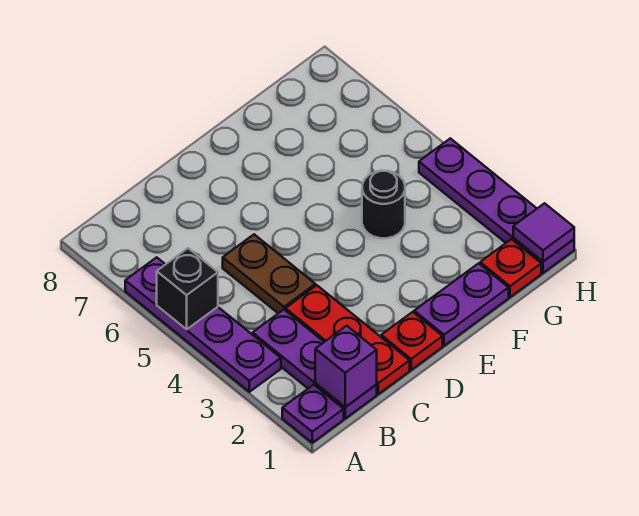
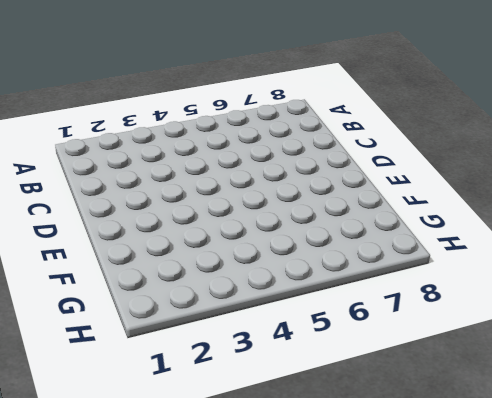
none -> purple plate A1 level 1
none -> purple plate A3:A6 level 1
none -> purple plate B1:B3 level 1

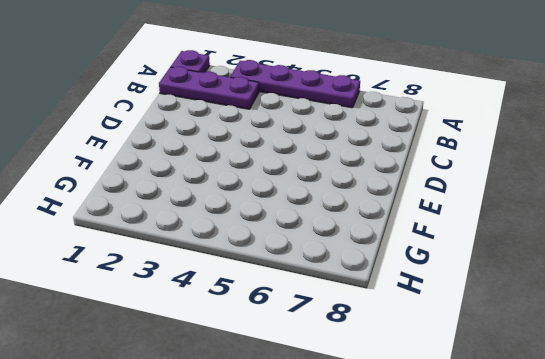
none -> red plate C1:C3 level 1
none -> brown plate C4:C5 level 1
none -> red plate D1 level 1

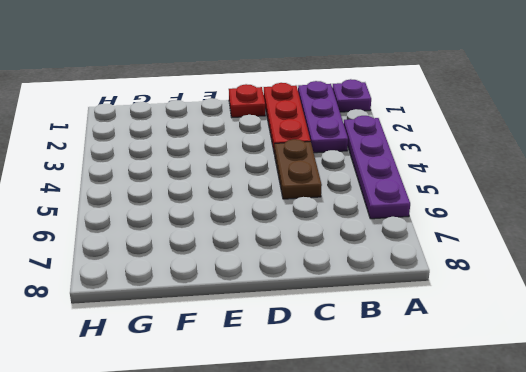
none -> purple plate E1:F1 level 1
none -> black round brick F4 level 1
none -> red plate G1 level 1

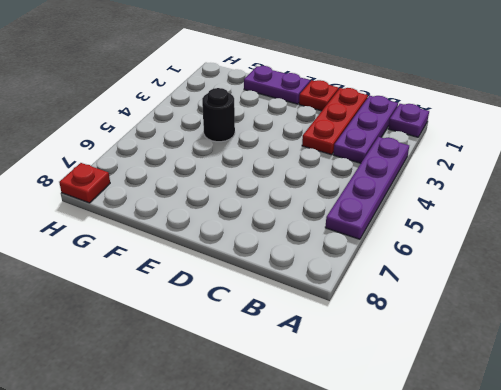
red plate H8 level 1 -> red plate G1 level 1
none -> brown plate C4:C5 level 1
none -> purple plate H1:H4 level 1
none -> black brick A5 level 2

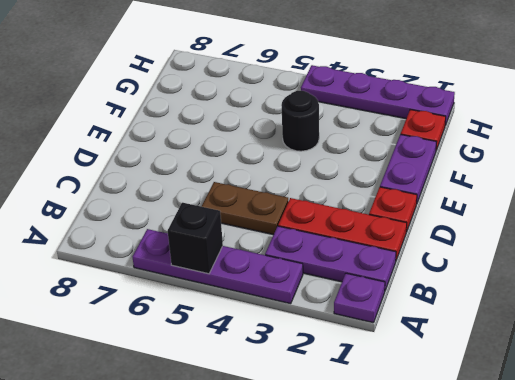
none -> purple brick B1 level 2
none -> purple tile H1 level 2

